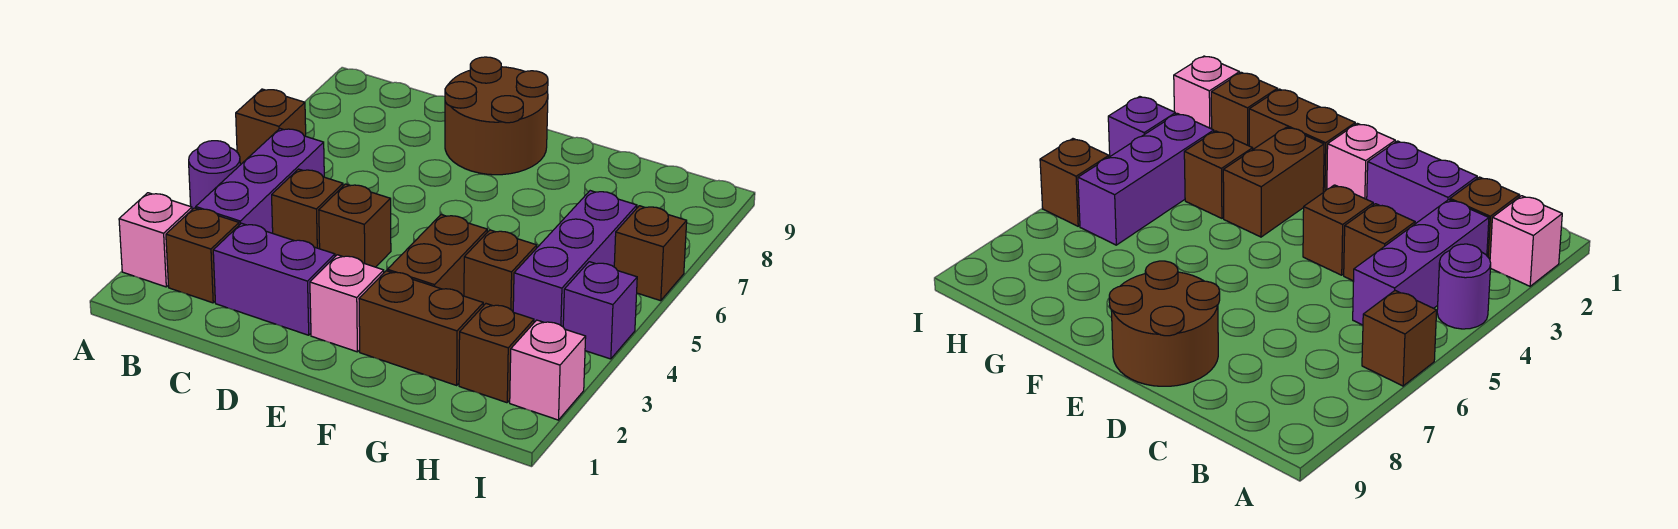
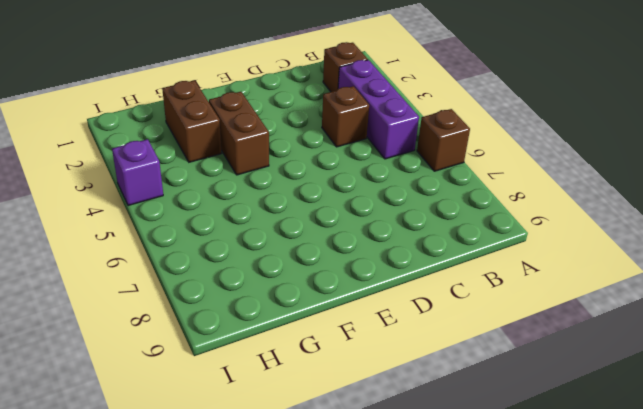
brown brick G2:G3 level 1 -> brown brick F2:G2 level 1
none -> pink brick A2 level 1
none -> purple round brick A4 level 1
none -> purple brick C2:D2 level 1

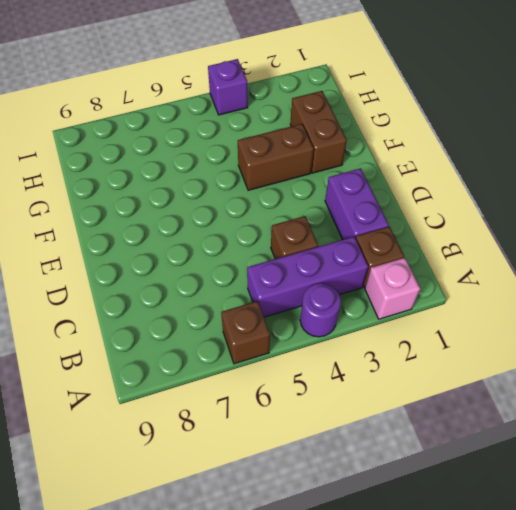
none -> brown brick D4 level 1
none -> brown round brick D8:E9 level 1
none -> pink brick E2 level 1

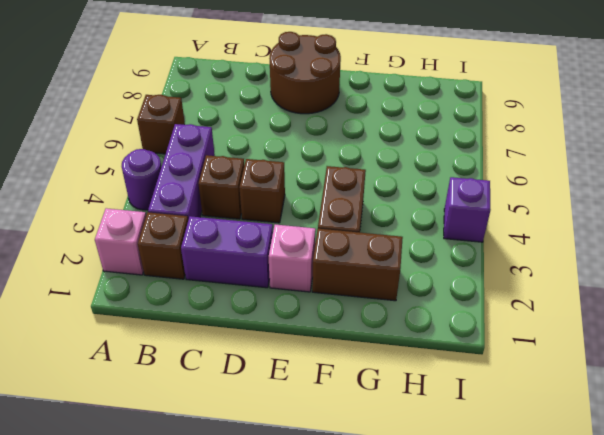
none -> brown brick G4 level 1
none -> brown brick H2 level 1
none -> purple brick H4:H6 level 1

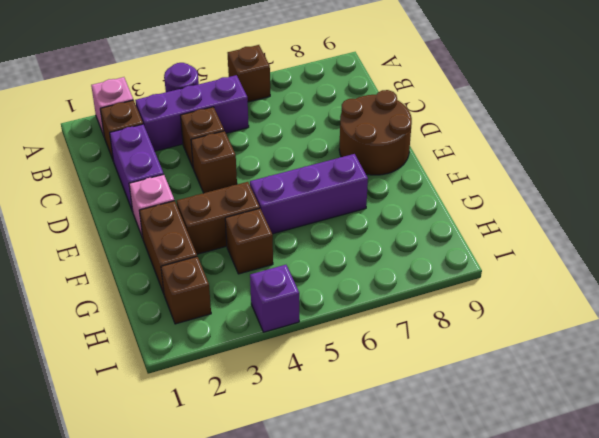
purple brick F5:F7 level 1 -> purple brick H4:H6 level 1
none -> pink brick I2 level 1
none -> brown brick I6 level 1

